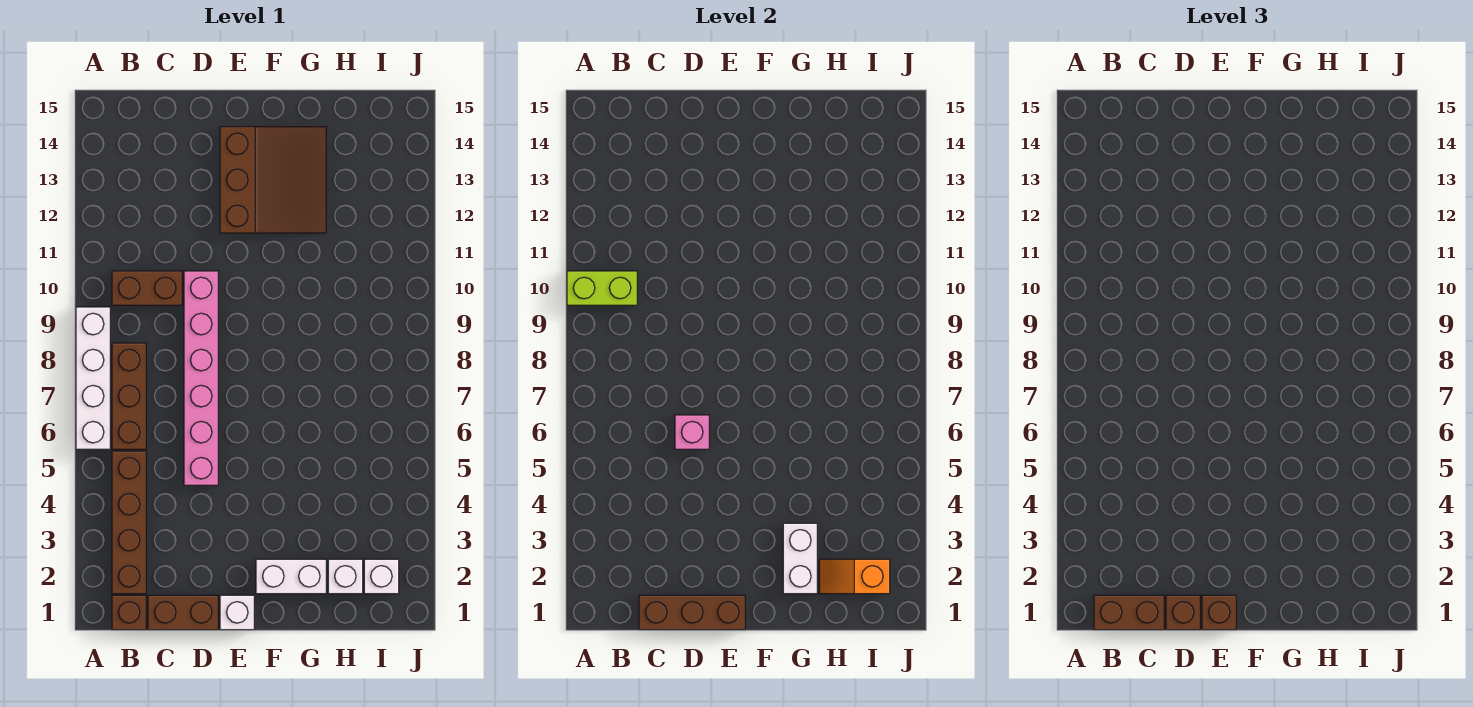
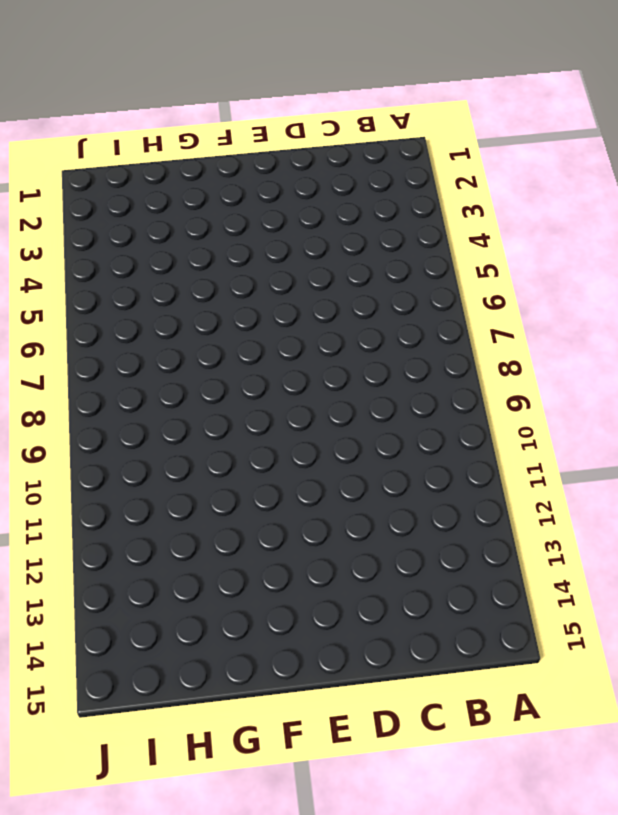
none -> white brick A6:A9 level 1
none -> brown brick B1 level 1
none -> brown brick B2:B5 level 1

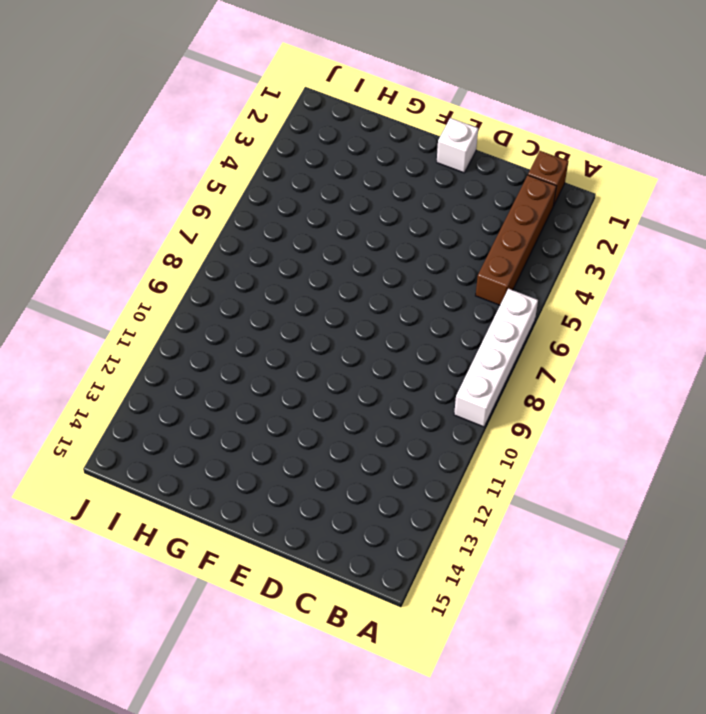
none -> brown brick B6:B8 level 1
none -> brown brick B10:C10 level 1
none -> brown brick C1:D1 level 1

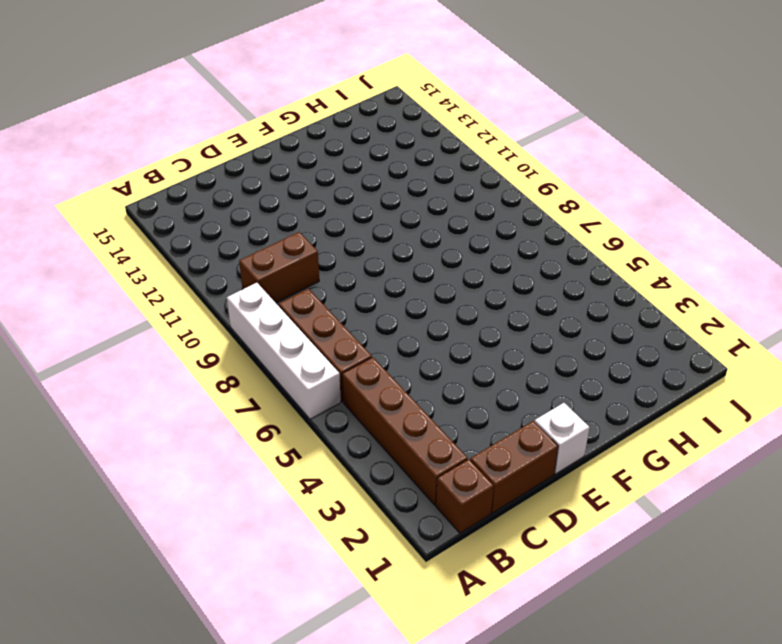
none -> pink brick D5:D10 level 1
none -> brown slope E12:G14 level 1 top E
none -> white brick F2:G2 level 1

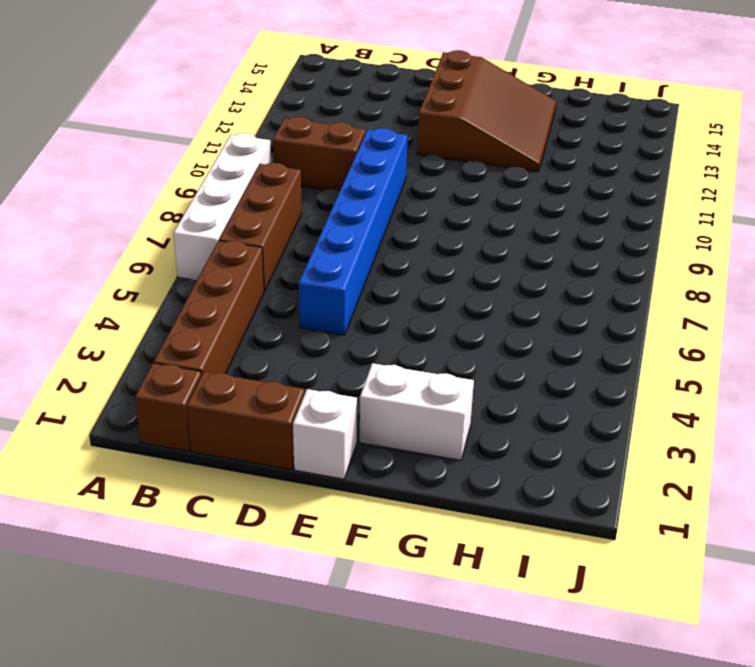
blue brick D5:D10 level 1 -> pink brick D5:D10 level 1
none -> white brick H2 level 1
none -> white brick I2 level 1
none -> lime brick A10:B10 level 2

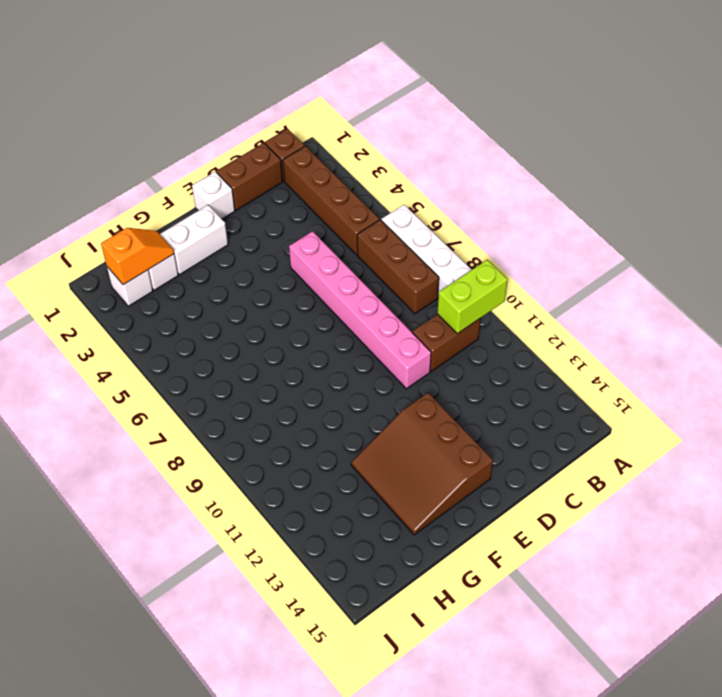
none -> brown brick C1:E1 level 2
none -> pink brick D6 level 2
none -> white brick G2:G3 level 2

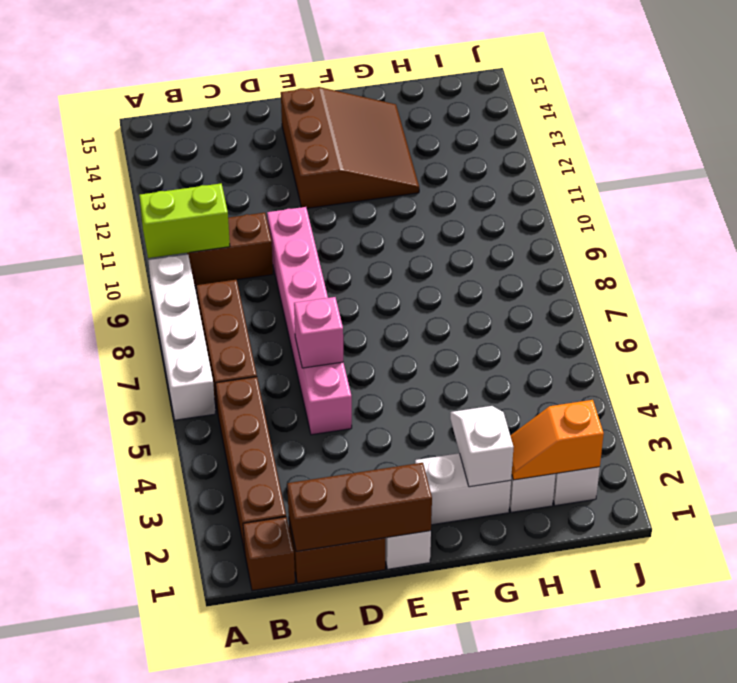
white slope G2:G3 level 2 top 2 -> white brick G2:G3 level 2
none -> brown brick B1:C1 level 3
none -> brown brick D1 level 3
none -> brown brick E1 level 3

